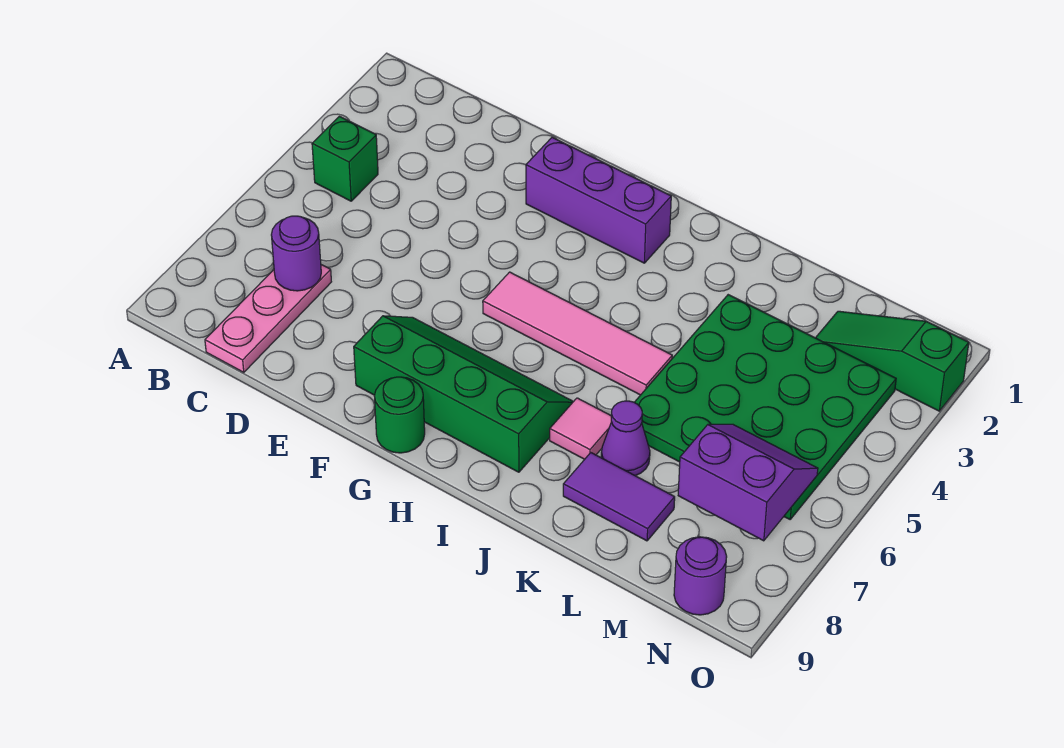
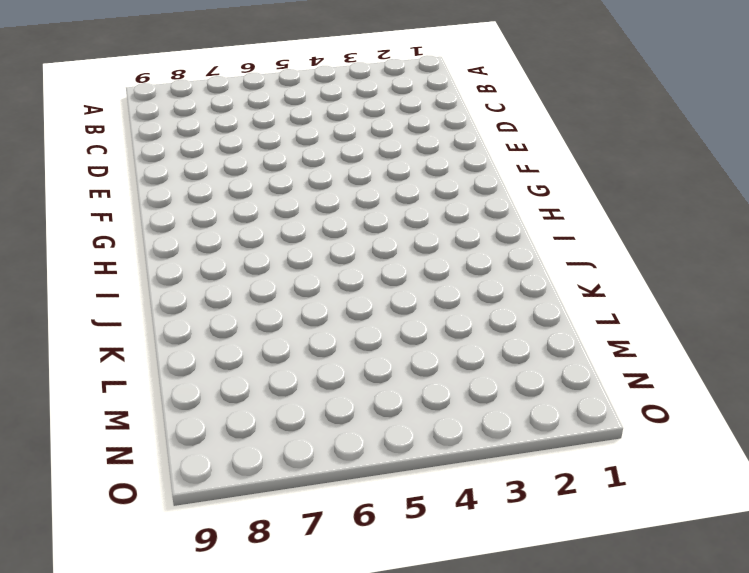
none -> green brick B4 level 1
none -> pink plate C7:C9 level 1
none -> purple brick F2:H2 level 1

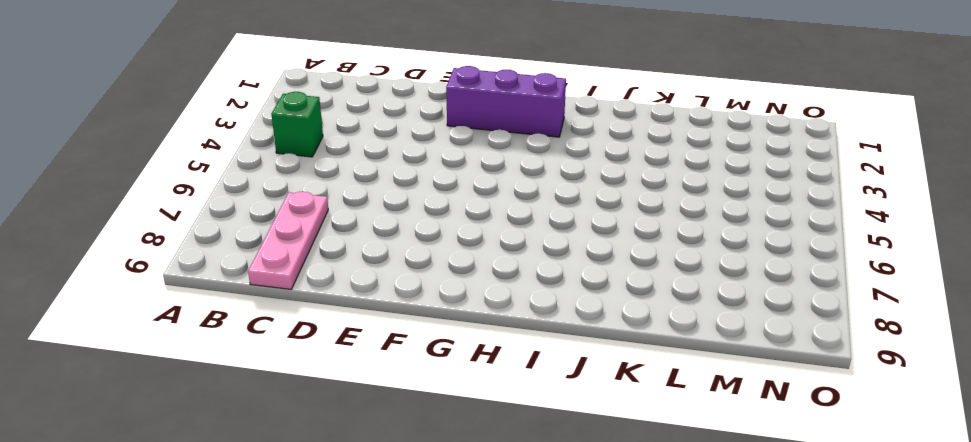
none -> green slope F7:I8 level 1 top 8
none -> pink tile G5:J5 level 1
none -> green round brick G9 level 1

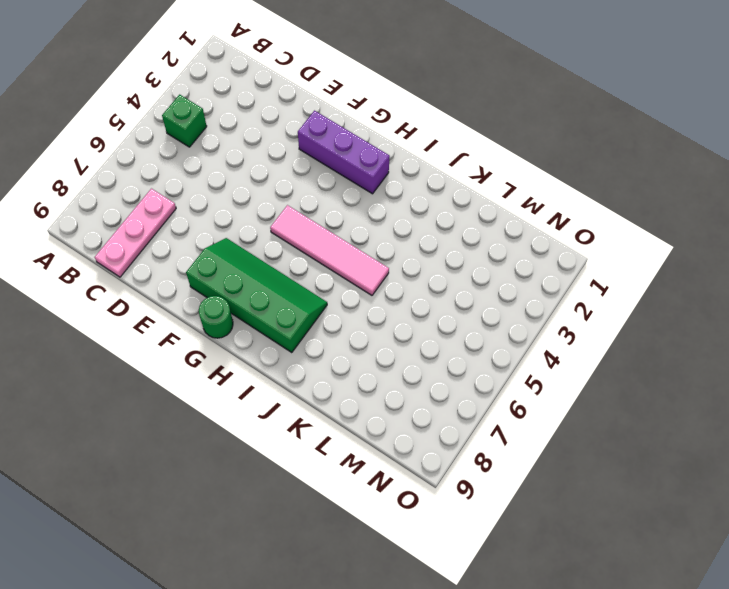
none -> pink tile J7 level 1
none -> green plate K3:N6 level 1
none -> purple cone K7 level 1

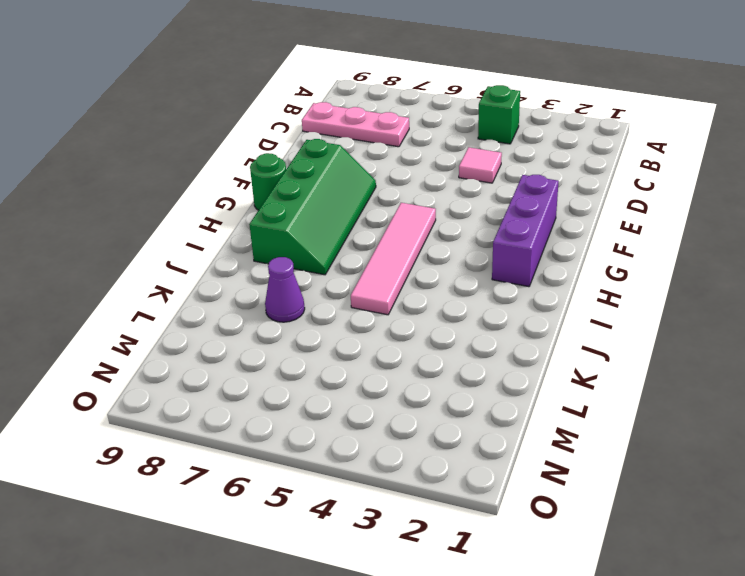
pink tile D4 level 1 -> pink tile J7 level 1
none -> green plate K3:N6 level 1
none -> purple tile K8:L8 level 1
none -> green slope M2:O2 level 1 top O

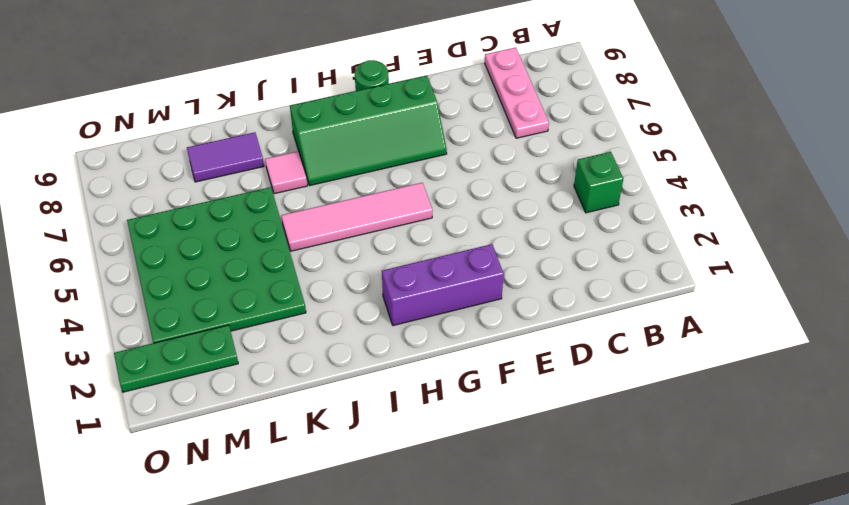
green plate M2:O2 level 1 -> green slope M2:O2 level 1 top O
none -> purple cone K7 level 1
none -> purple round brick N9 level 1
none -> purple round brick C7 level 2

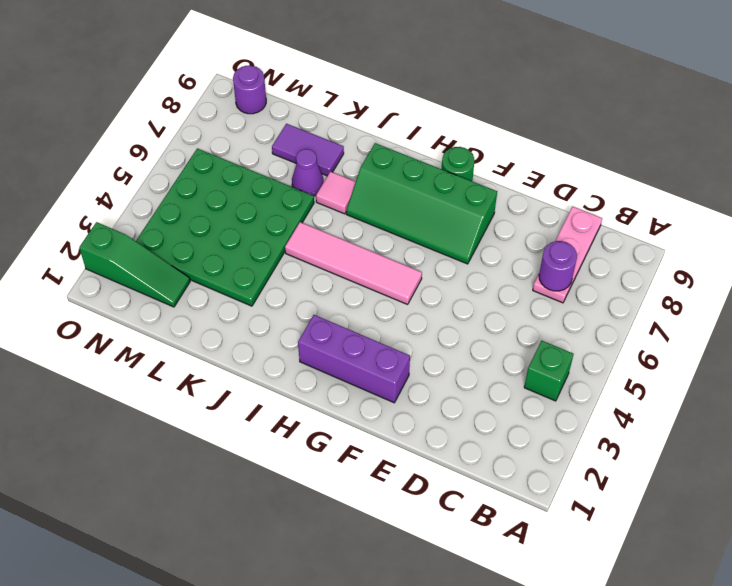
none -> purple slope M6:N7 level 2 top 7

